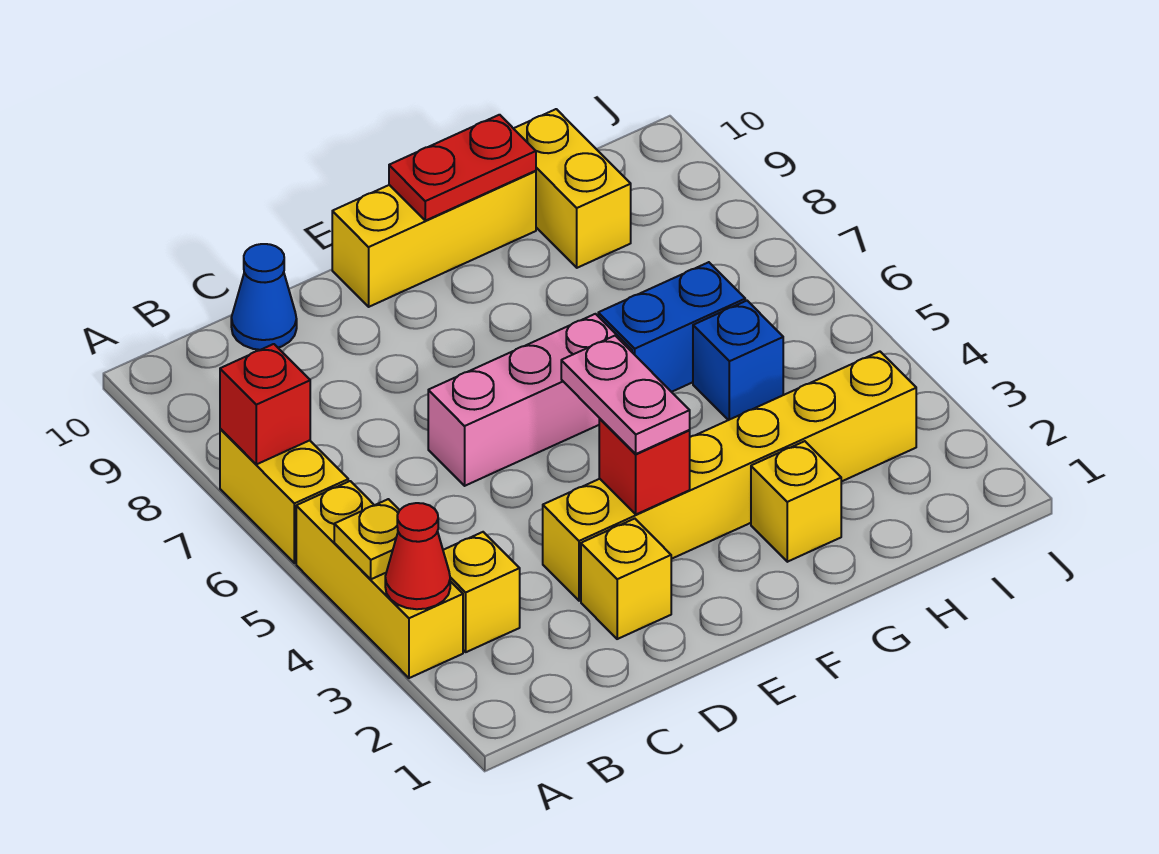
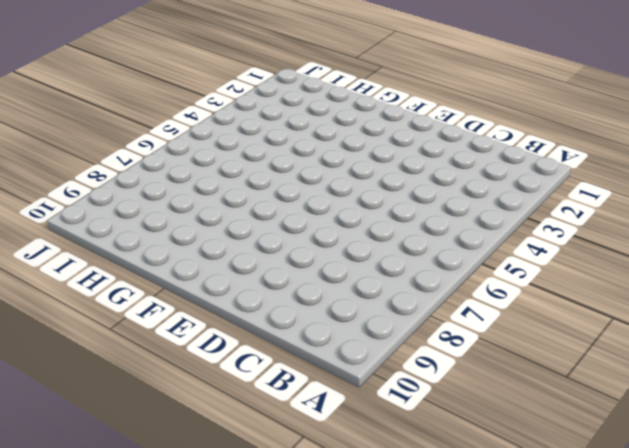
none -> yellow brick A3:A5 level 1
none -> yellow brick A6:A7 level 1
none -> yellow brick B3 level 1

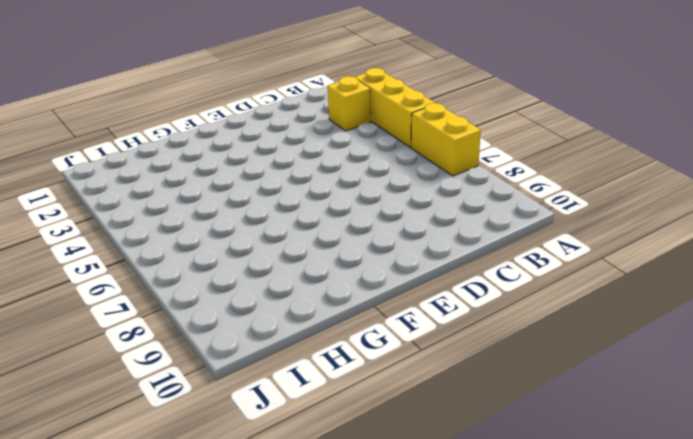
none -> blue cone C10 level 1
none -> yellow brick D2 level 1
none -> yellow brick D3:I3 level 1

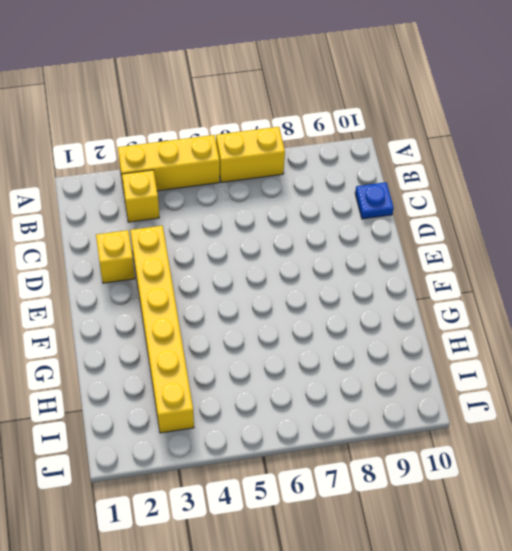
blue plate C10 level 1 -> blue cone C10 level 1
none -> pink brick D6:F6 level 1
none -> yellow brick E10:G10 level 1
none -> yellow brick G2 level 1

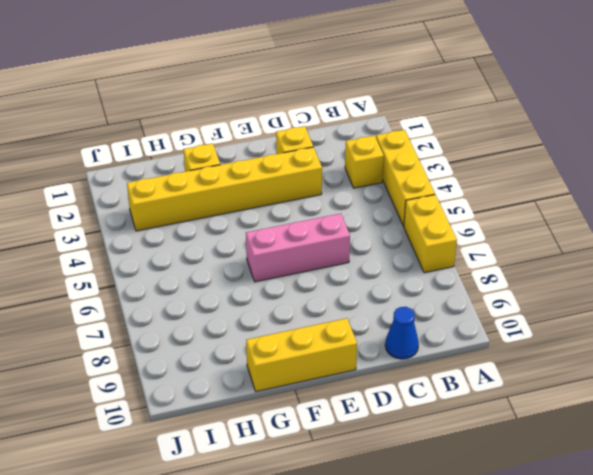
none -> blue brick G6:H6 level 1
none -> blue brick H5 level 1
none -> yellow brick H9:H10 level 1

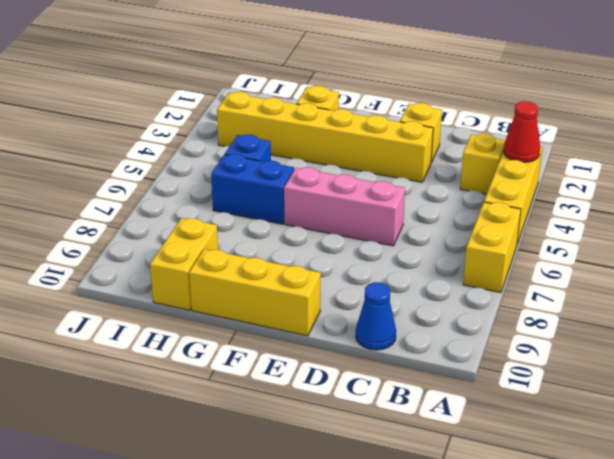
none -> yellow plate A4 level 2
none -> red brick A7 level 2
none -> red brick E3 level 2

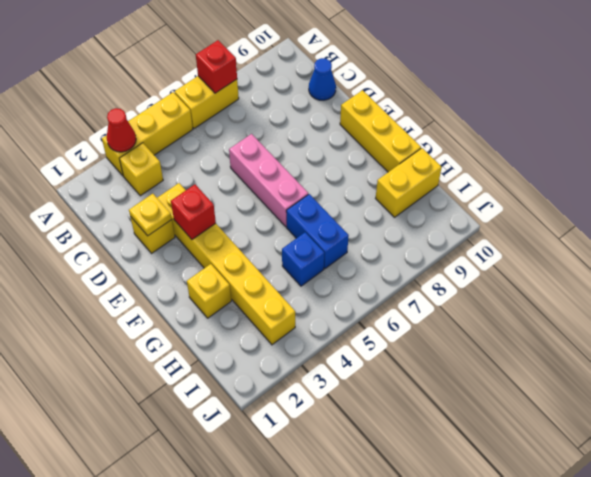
yellow plate D2 level 2 -> yellow plate A4 level 2
none -> red plate F10:G10 level 2
none -> pink plate E3:E4 level 3

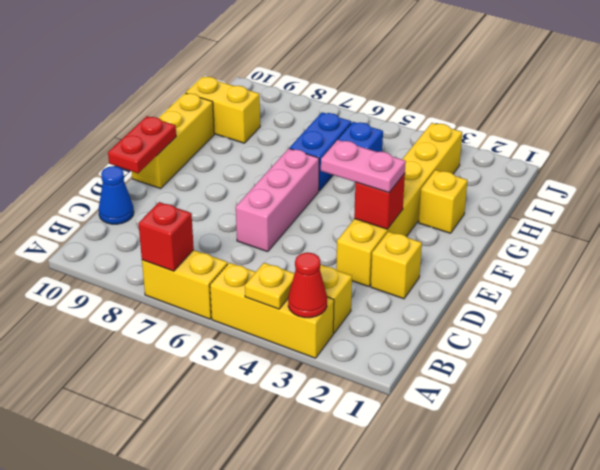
red plate D10:E10 level 2 -> red plate F10:G10 level 2

